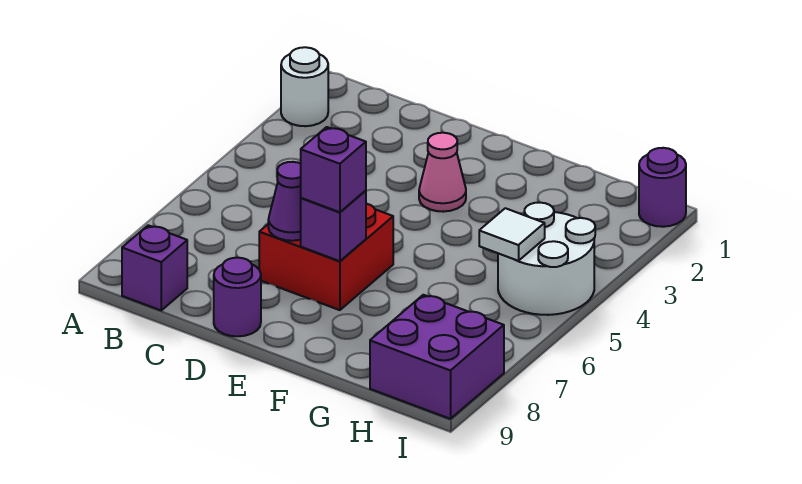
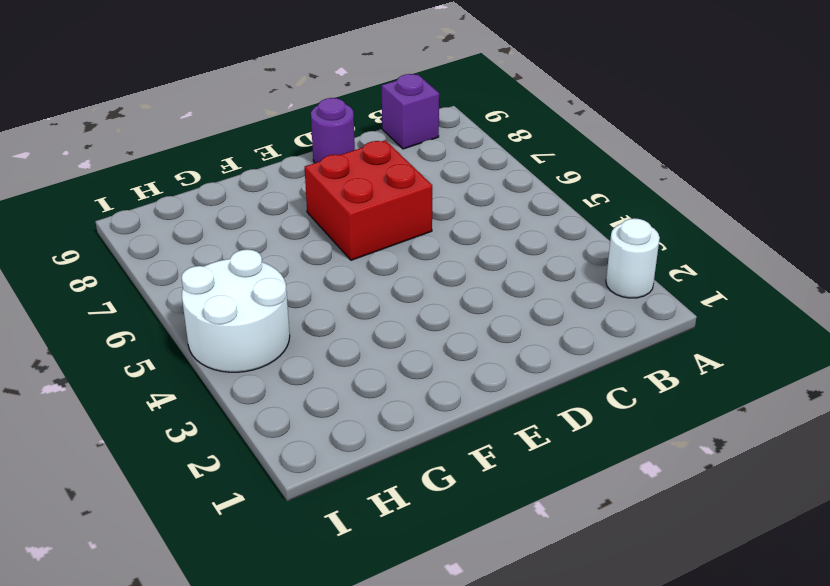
none -> pink cone E3 level 1
none -> purple brick H8:I9 level 1
none -> purple round brick I1 level 1

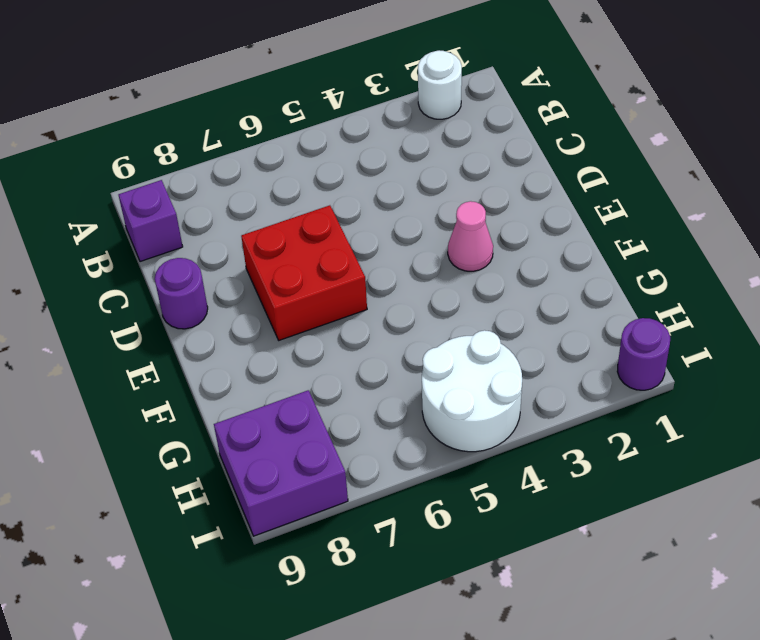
none -> purple cone D7 level 2
none -> purple brick E7 level 2
none -> white tile H5 level 2

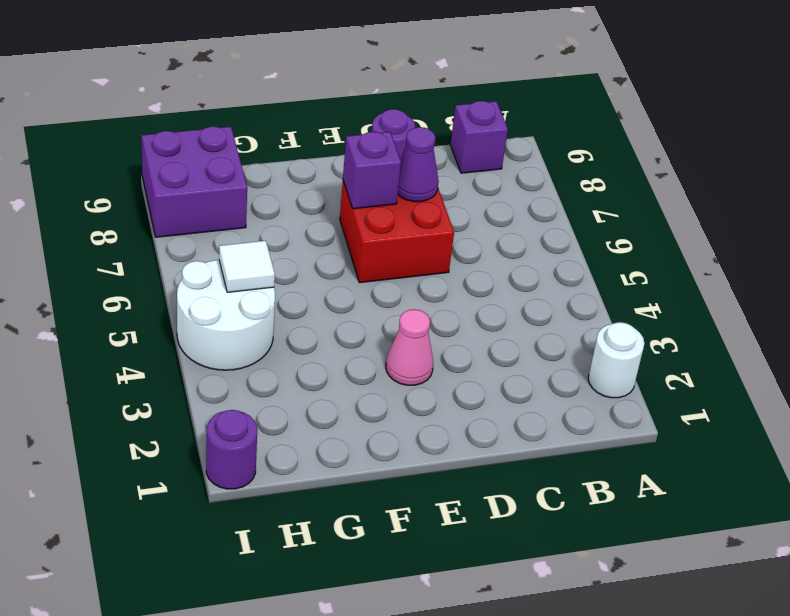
none -> purple brick E7 level 3

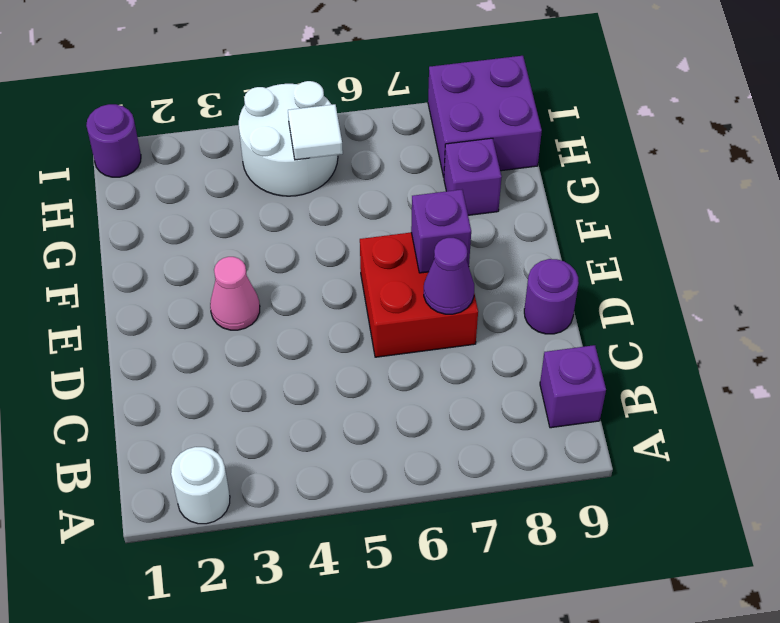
purple brick G8 level 1 -> purple brick E7 level 3

